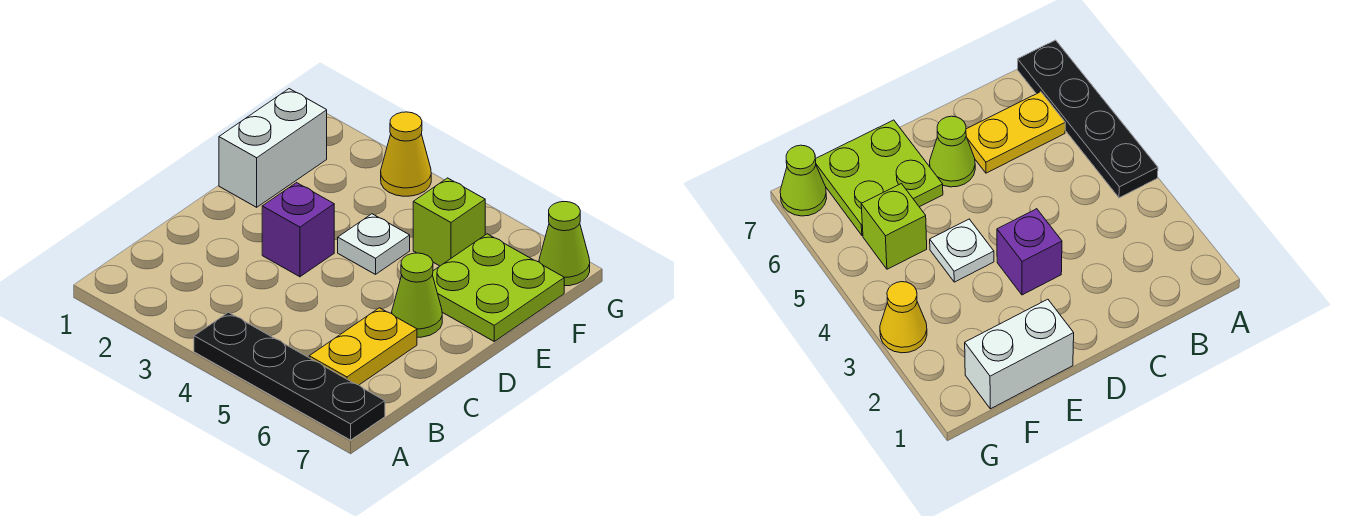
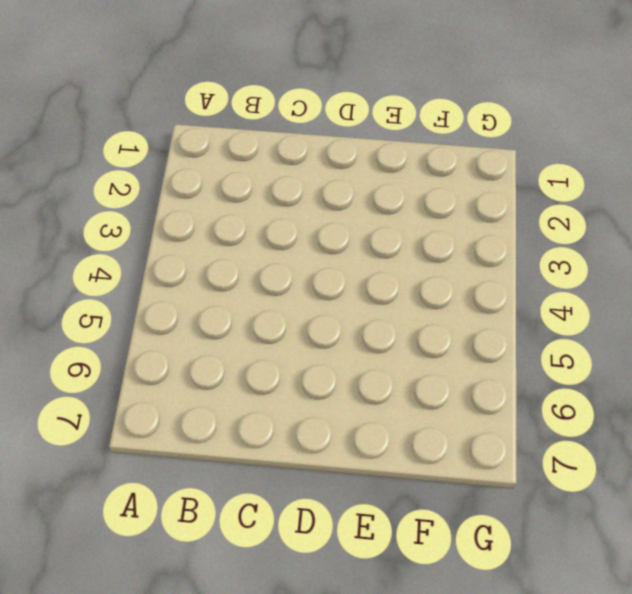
none -> black plate A4:A7 level 1
none -> yellow plate B6:C6 level 1

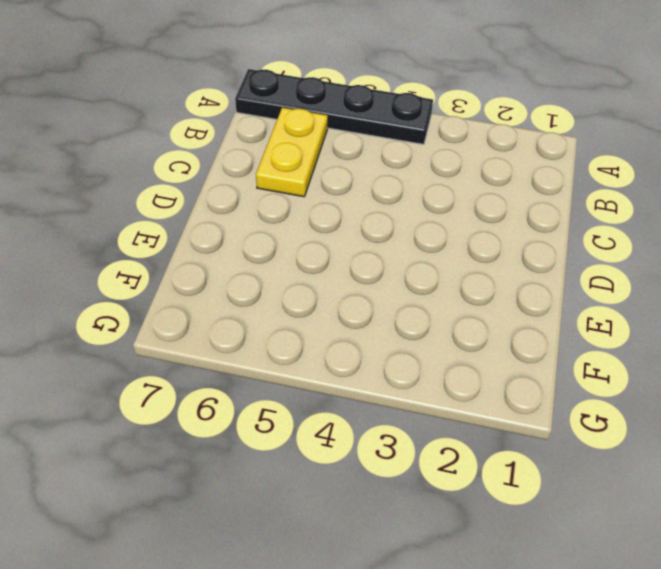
none -> purple brick D3 level 1
none -> lime cone D6 level 1

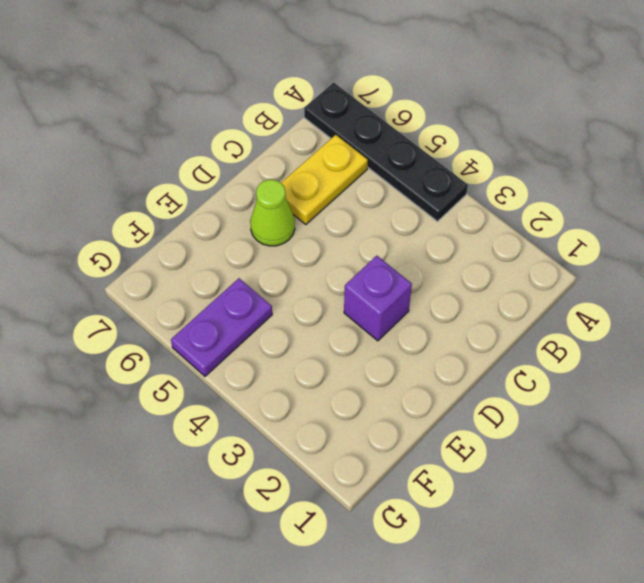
purple plate F5:G5 level 1 -> lime brick F5 level 1
none -> white brick E1:F1 level 1
none -> white plate E4 level 1

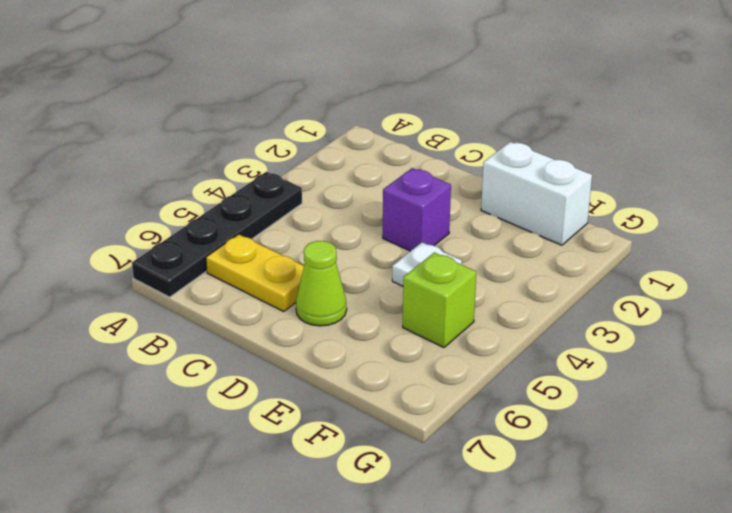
none -> lime plate E6:F7 level 1
none -> yellow cone G3 level 1

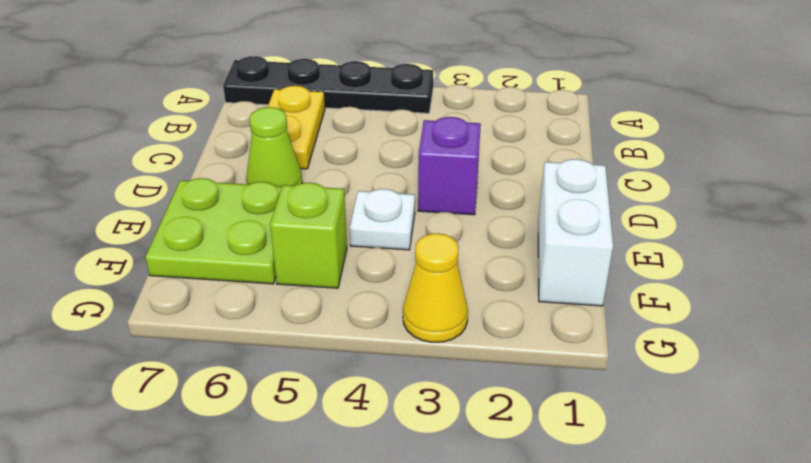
none -> lime cone G7 level 1

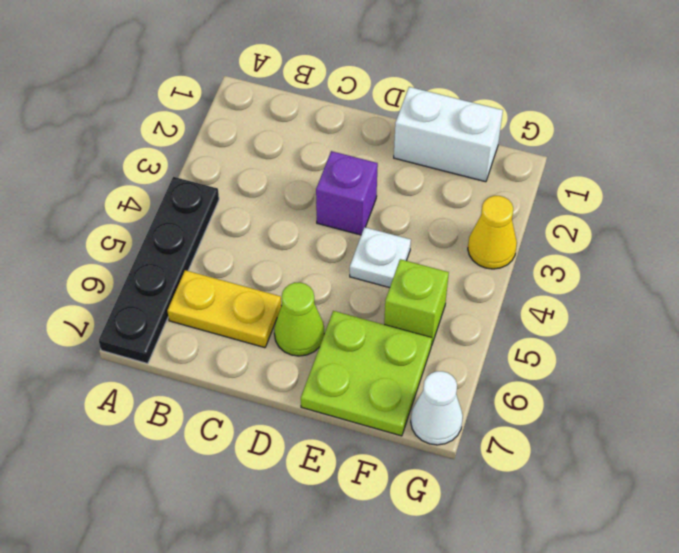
white cone G7 level 1 -> lime cone G7 level 1

